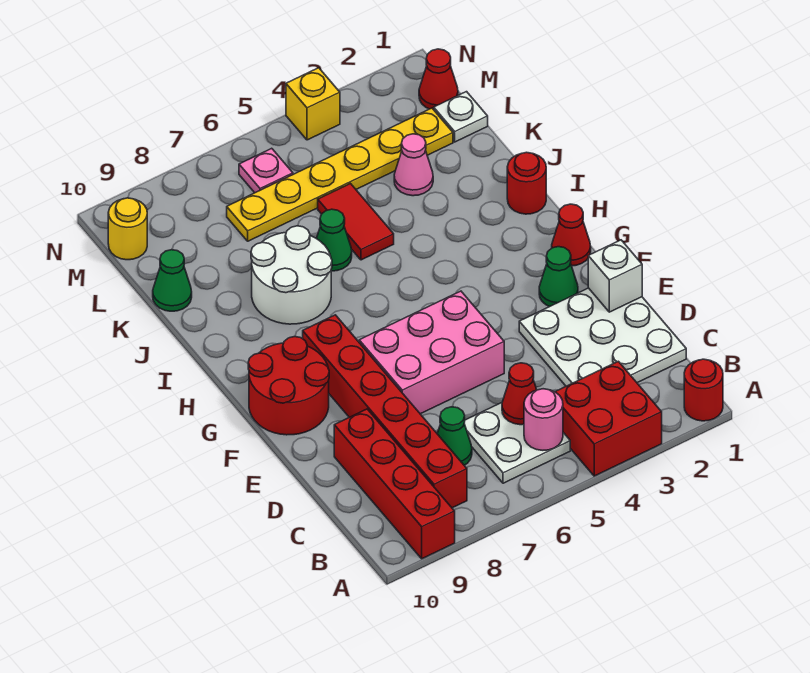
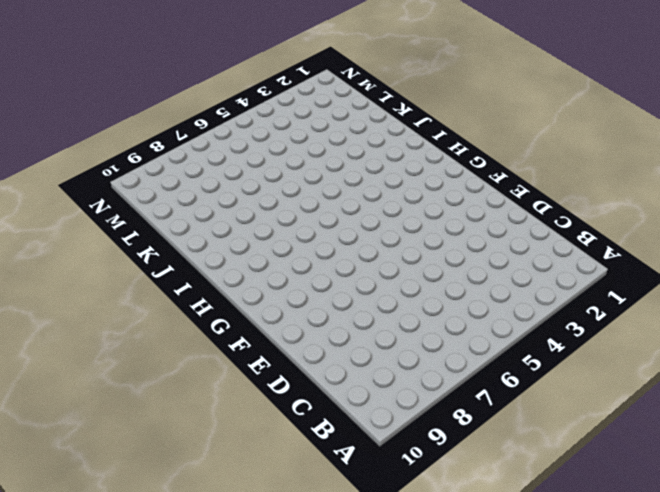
none -> red round brick A1 level 1
none -> red brick A3:B4 level 1
none -> red brick A9:D9 level 1

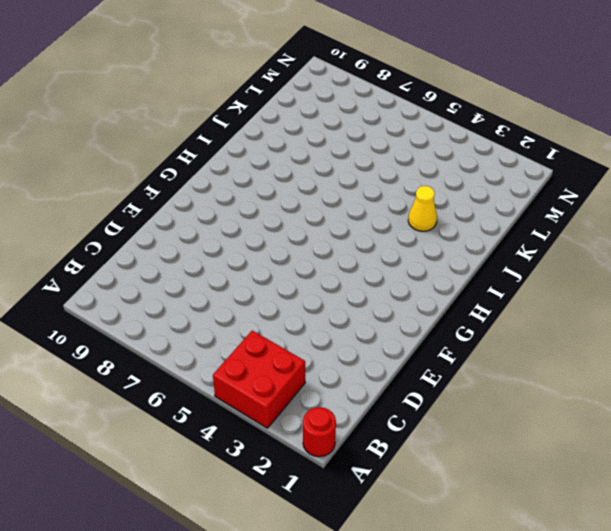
yellow cone J3 level 1 -> none
none -> red brick A9:D9 level 1
none -> white plate B5:C6 level 1
none -> red brick B8:G8 level 1

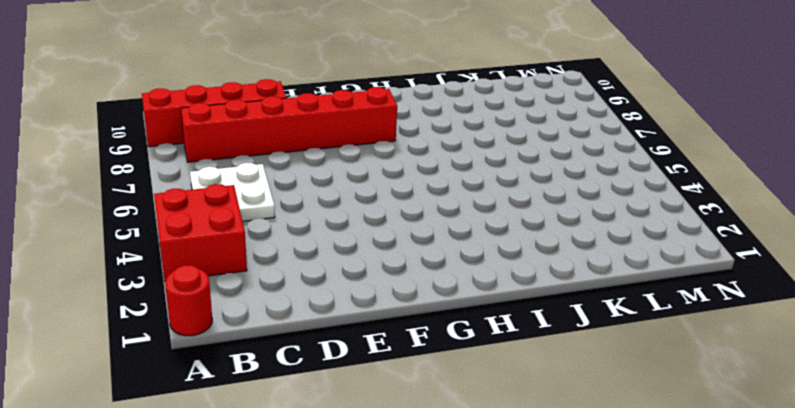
none -> white plate C1:E3 level 1
none -> green cone C7 level 1
none -> pink brick E5:F7 level 1

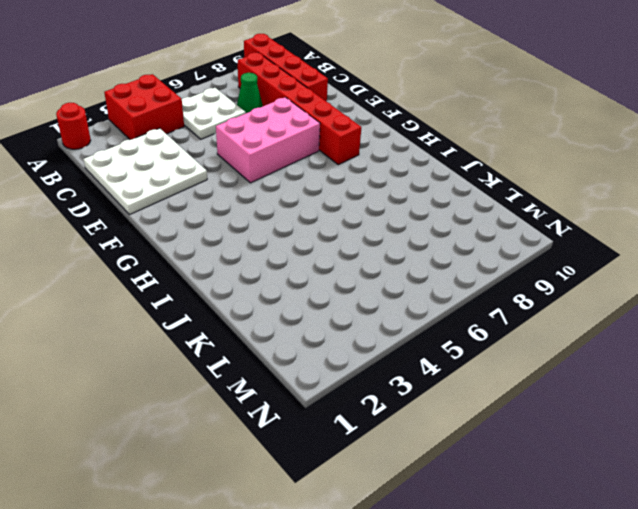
none -> green cone F2 level 1
none -> red round brick F9:G10 level 1
none -> red cone G1 level 1

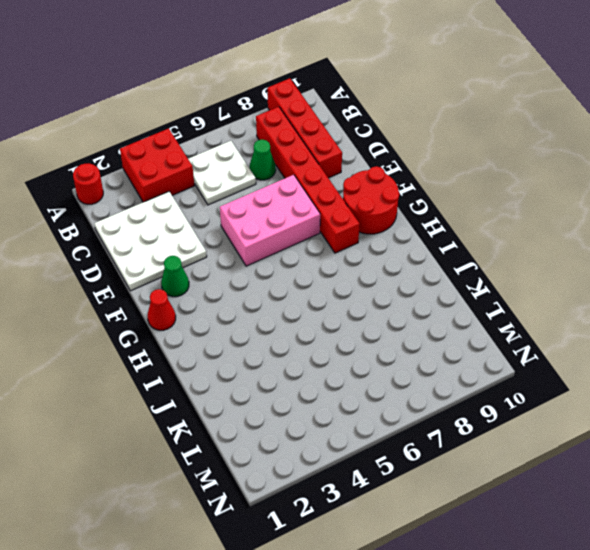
none -> red round brick I1 level 1
none -> white round brick I7:J8 level 1
none -> red tile J5:K5 level 1

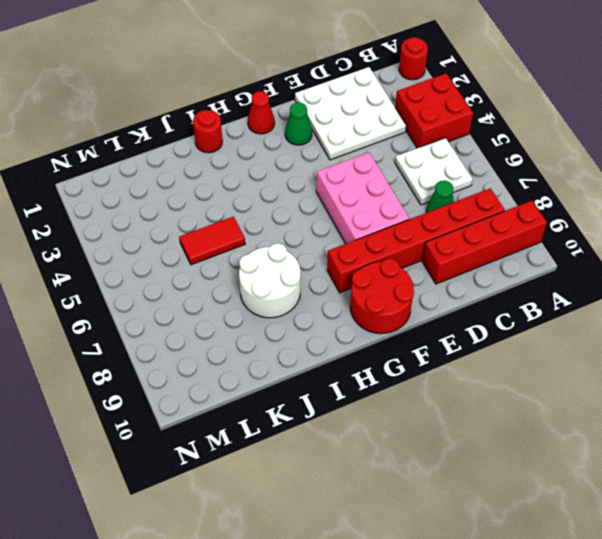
none -> green cone J6 level 1
none -> pink cone K3 level 1
none -> green cone K10 level 1

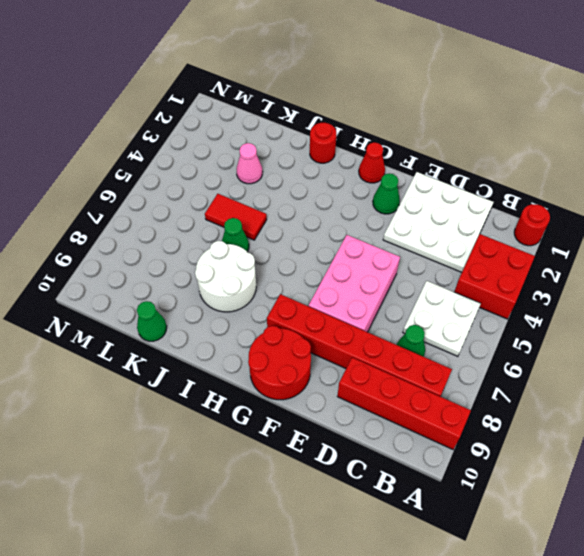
none -> white plate L1 level 1
none -> yellow plate L2:L7 level 1
none -> red cone M1 level 1

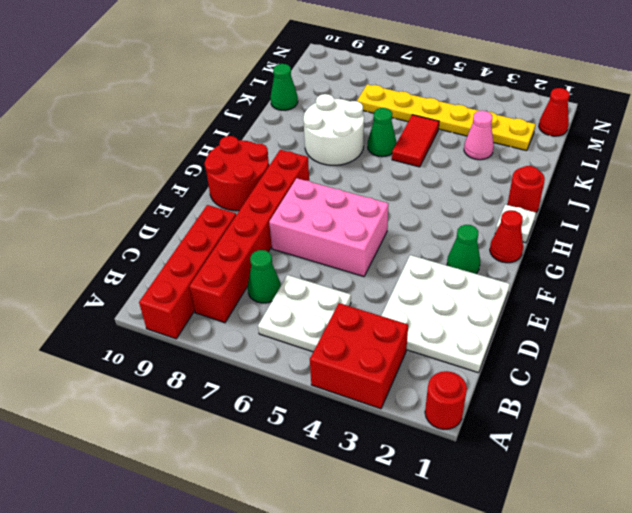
white plate H1 level 1 -> white plate L1 level 1
none -> pink plate M6 level 1
none -> yellow round brick M10 level 1
none -> yellow brick N4 level 1

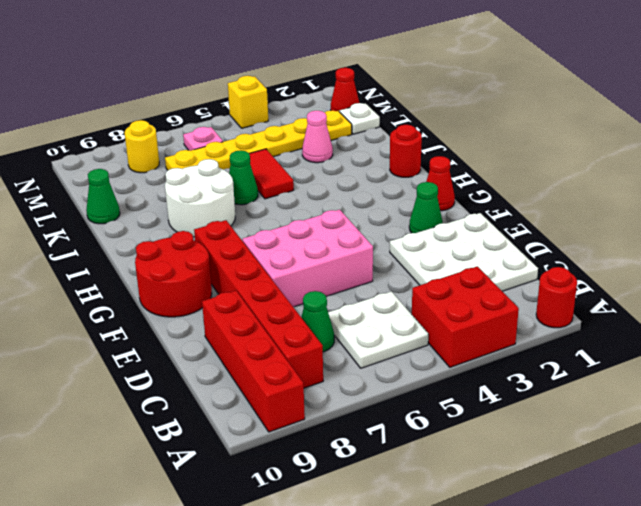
yellow round brick M8 level 1 -> yellow round brick M10 level 1
none -> pink round brick B5 level 2
none -> red cone C5 level 2
none -> white brick E1 level 2

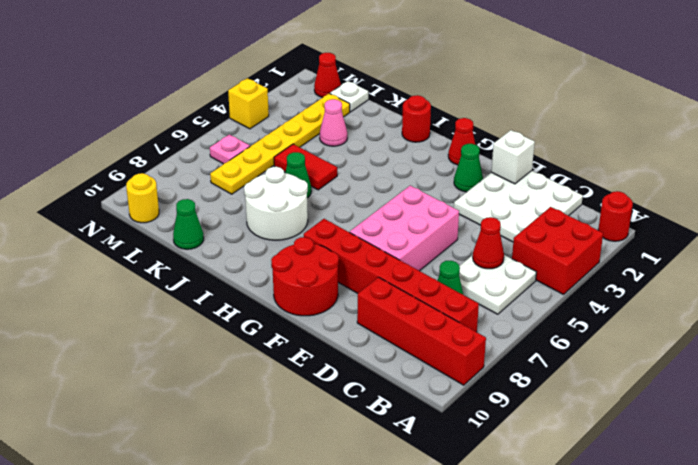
none -> pink round brick B5 level 2

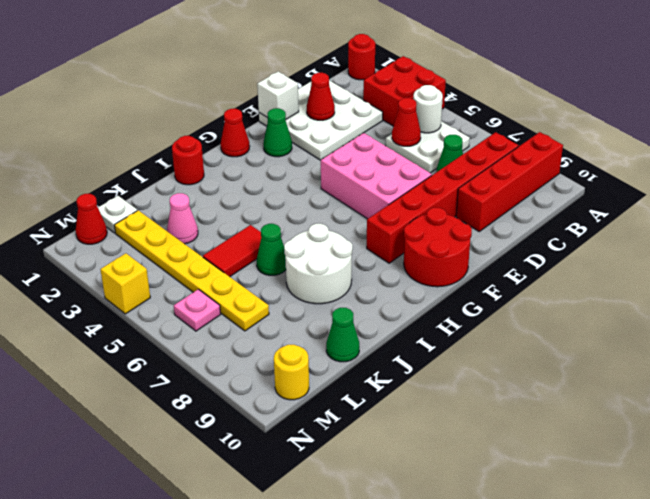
white round brick B5 level 2 -> pink round brick B5 level 2
red cone D2 level 2 -> none

